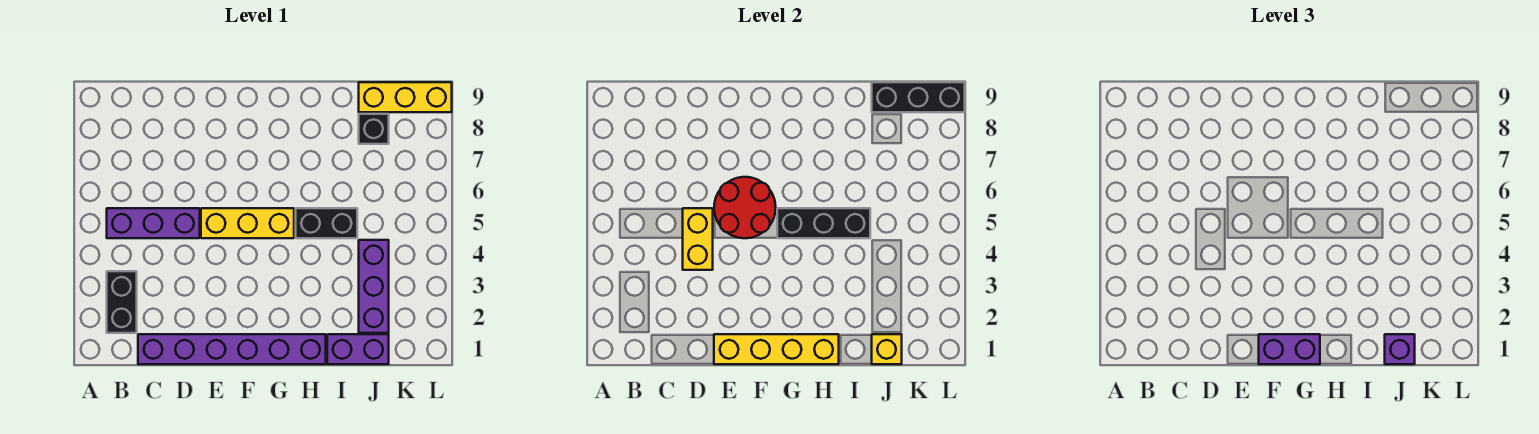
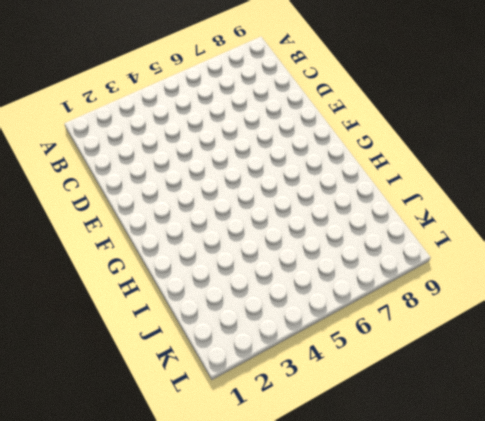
none -> black brick B2:B3 level 1
none -> purple brick B5:D5 level 1
none -> purple brick C1:H1 level 1

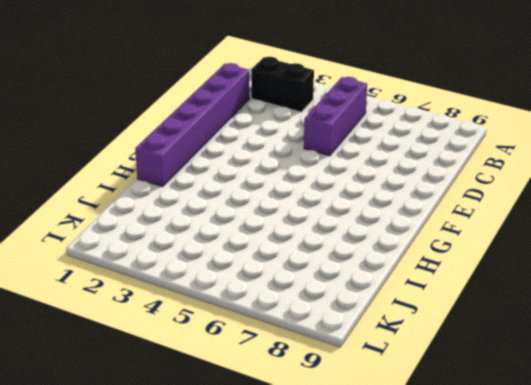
none -> yellow brick E5:G5 level 1
none -> black brick H5:I5 level 1
none -> purple brick I1:J1 level 1

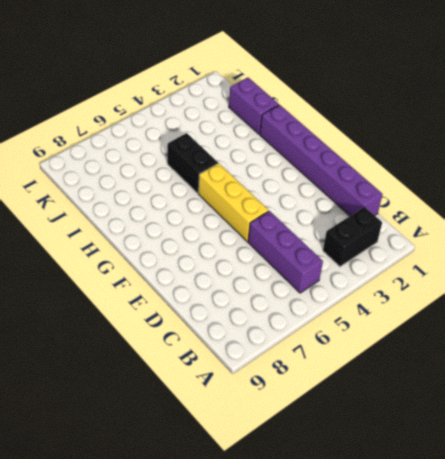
none -> purple brick J2:J4 level 1
none -> black brick J8 level 1
none -> yellow brick J9:L9 level 1

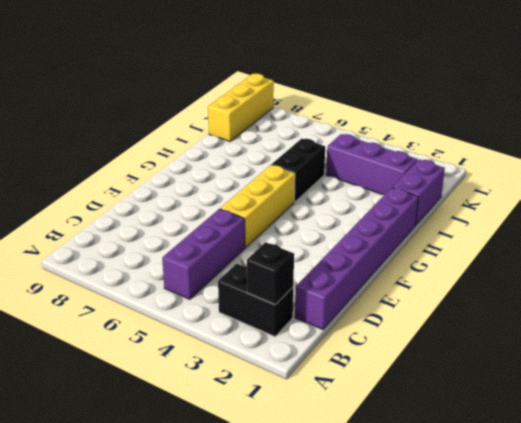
black brick B2 level 2 -> black brick J8 level 1
none -> yellow brick D4:D5 level 2
none -> yellow brick E1:H1 level 2
none -> red round brick E5:F6 level 2

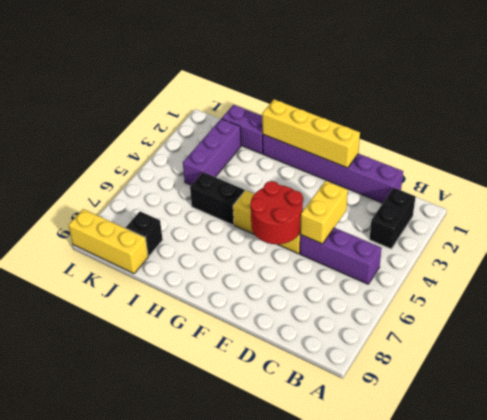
none -> black brick G5:I5 level 2
none -> yellow brick J1 level 2
none -> black brick J9:L9 level 2

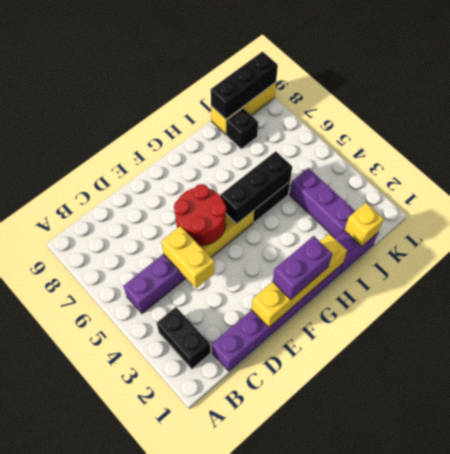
none -> purple brick J1 level 3

